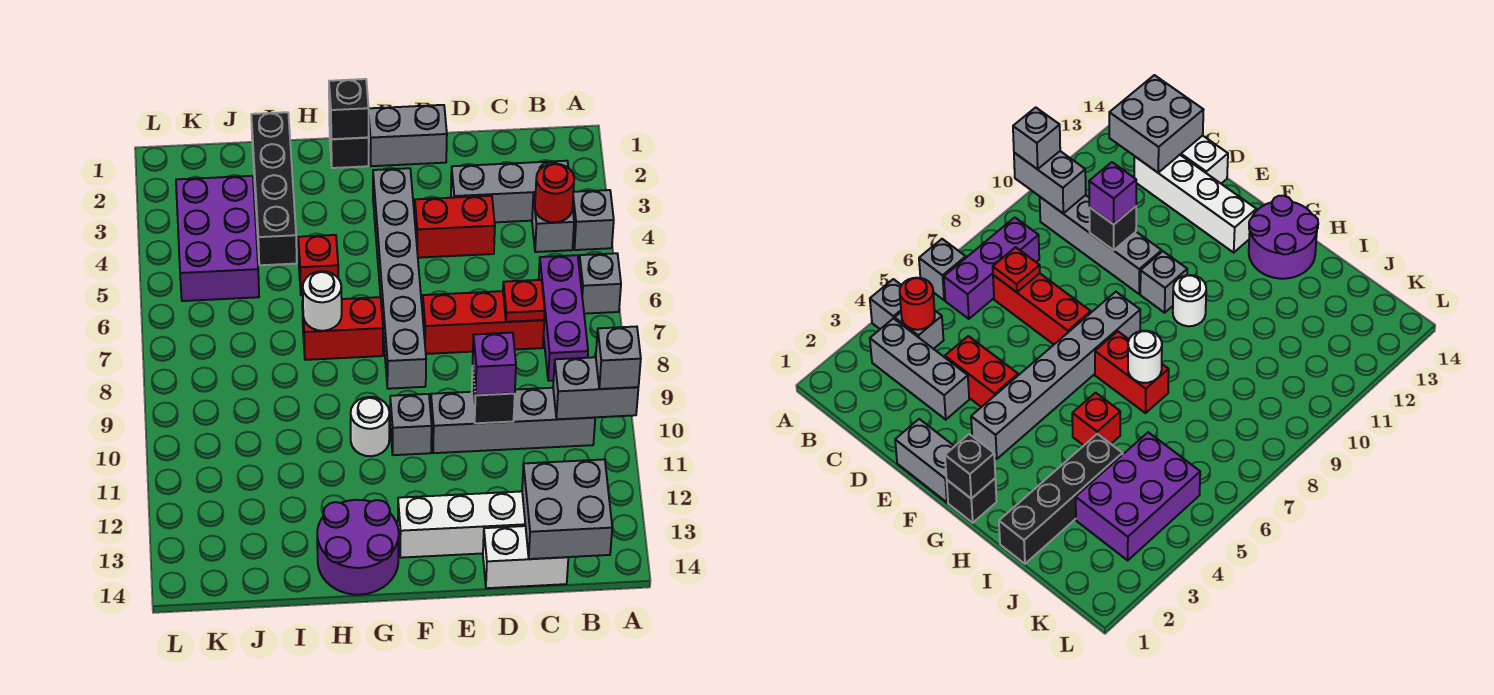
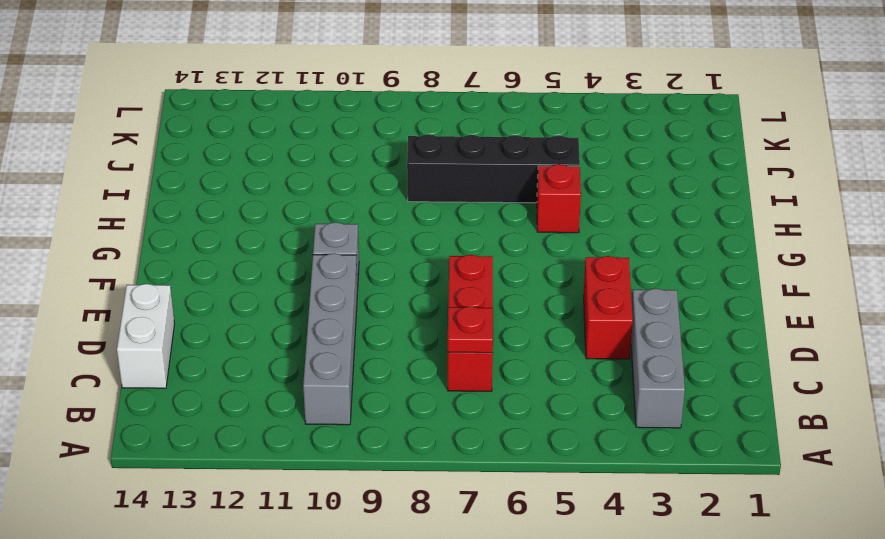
black brick I5:I8 level 1 -> black brick I1:I4 level 1
none -> grey brick A4 level 1
none -> grey brick A6 level 1
none -> grey brick B4 level 1

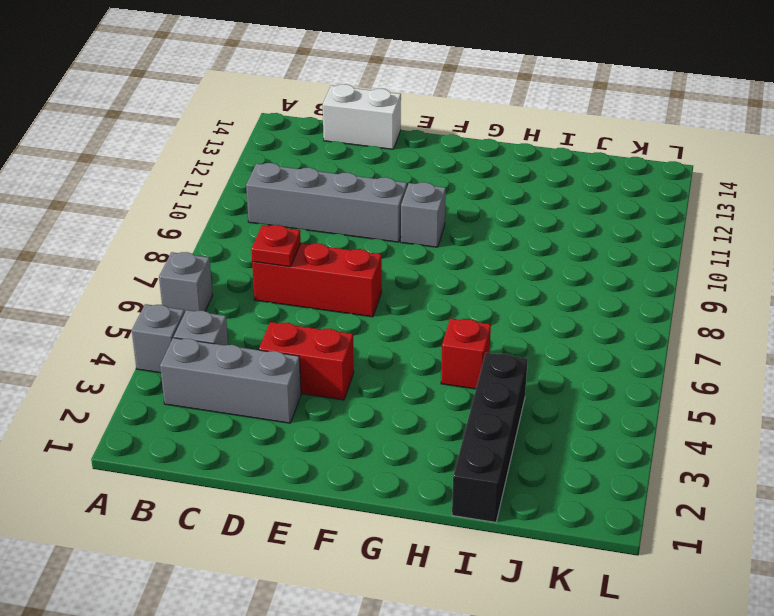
none -> purple brick B6:B8 level 1
none -> white brick C13:F13 level 1
none -> grey brick E1:F1 level 1

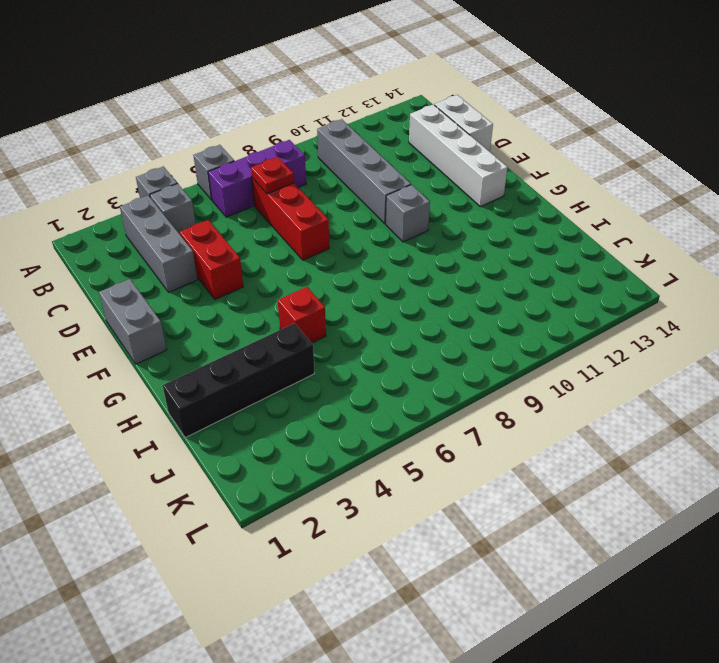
none -> grey brick F3:F8 level 1
none -> black brick G1 level 1
none -> red brick G7:H7 level 1

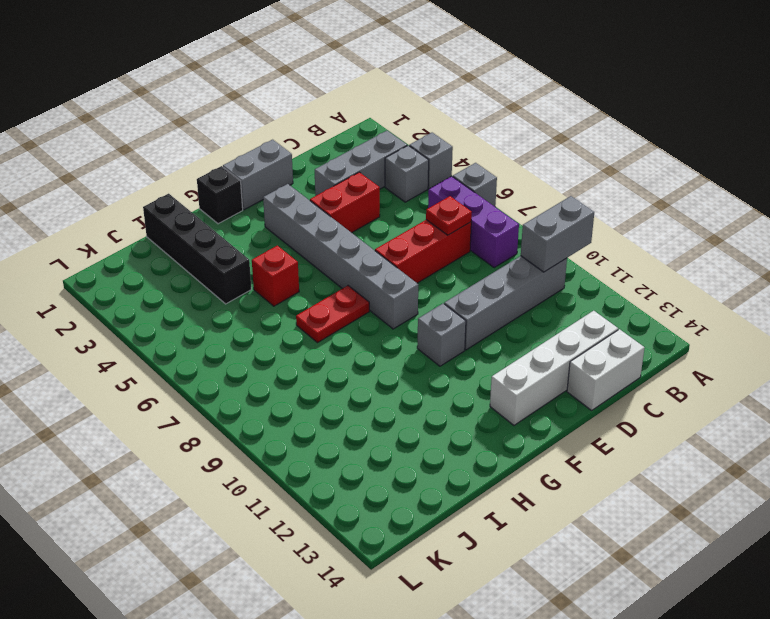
red plate G7:H7 level 1 -> red brick G7:H7 level 1
none -> white round brick G10 level 1
none -> purple round brick G13:H14 level 1
none -> purple brick J3:K5 level 1

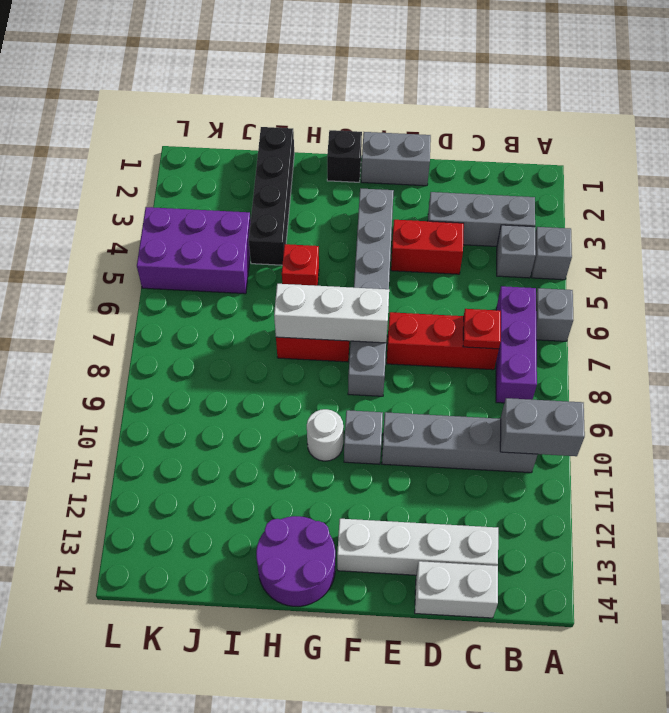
white brick F7:H7 level 2 -> white round brick H7 level 2
purple brick J4:L5 level 1 -> purple brick J3:K5 level 1
none -> red round brick B4 level 2
none -> grey brick B13:C14 level 2
none -> black brick D10 level 2

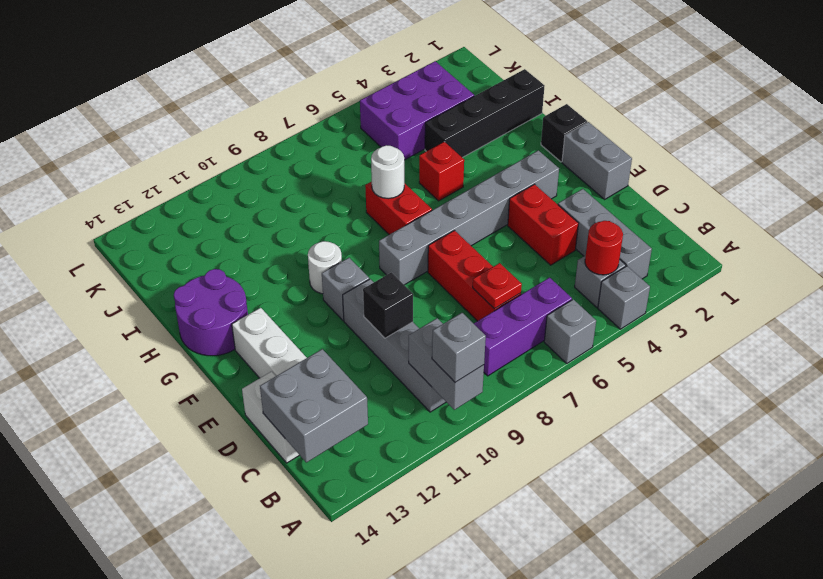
none -> black brick G1 level 2
none -> purple brick D10 level 3

